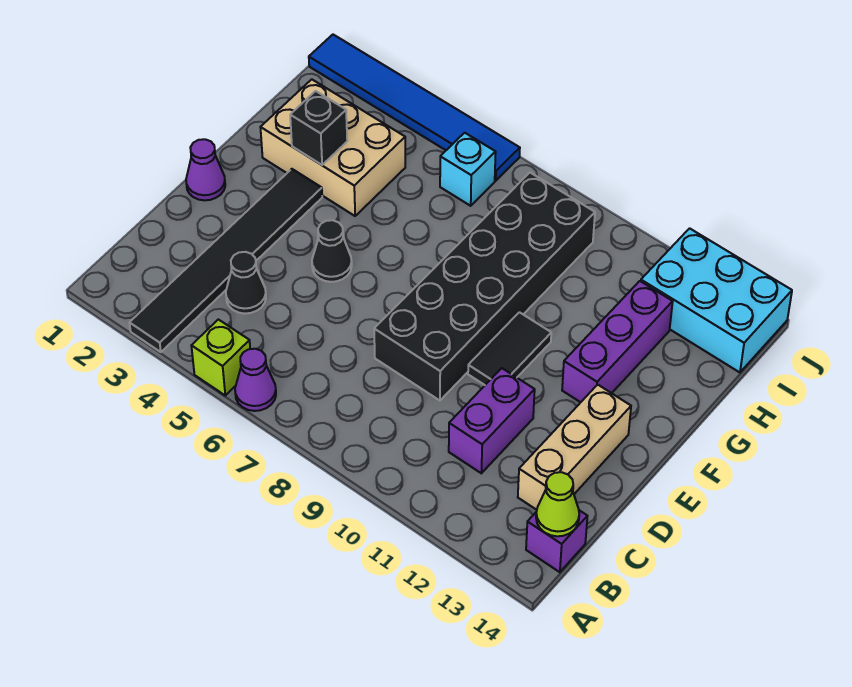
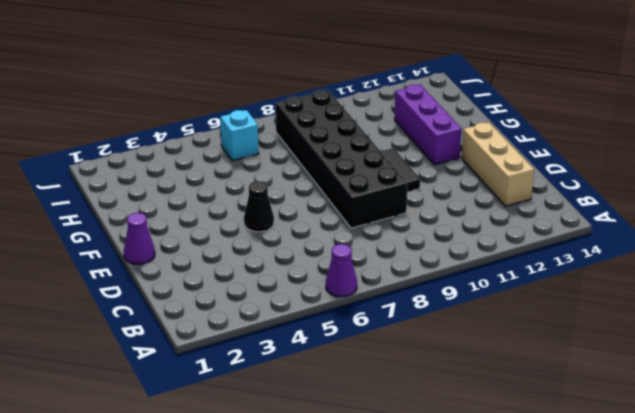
none -> black tile A3:F3 level 1
none -> lime brick A5 level 1
none -> purple brick B14 level 1

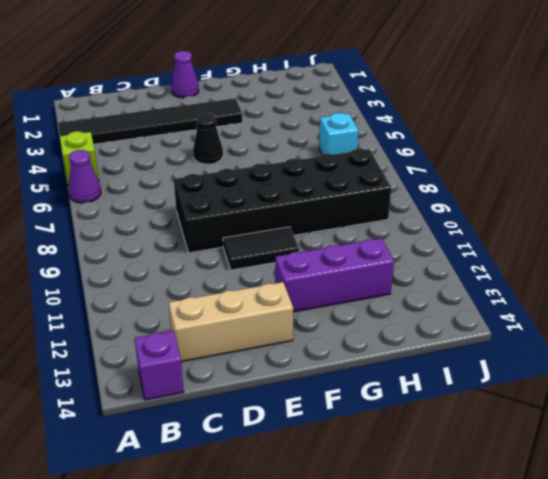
none -> black cone C4 level 1
none -> purple brick C11:D11 level 1
none -> tan brick G2:H4 level 1

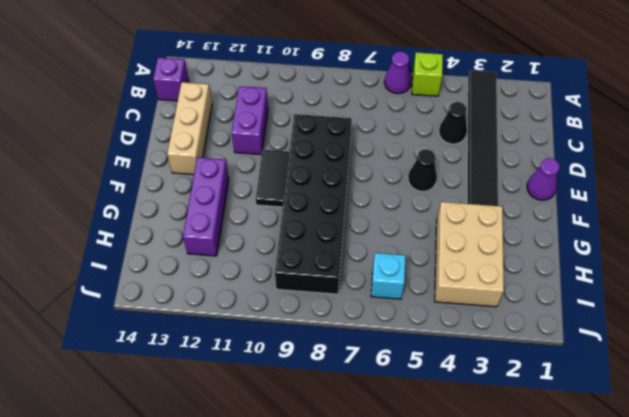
tan brick G3:I4 level 1 -> tan brick G2:H4 level 1
none -> cyan brick I12:J14 level 1
none -> blue tile J1:J6 level 1
none -> lime cone B14 level 2

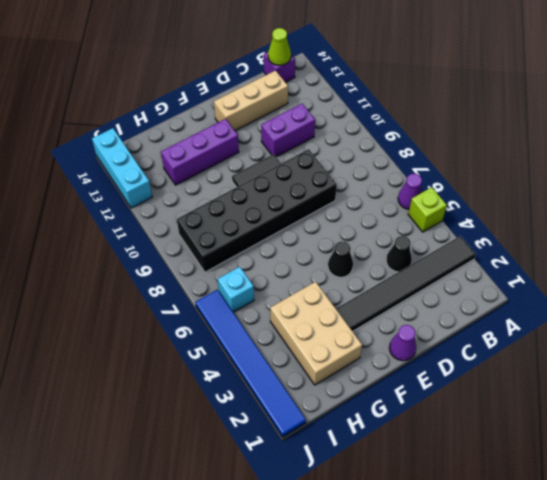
cyan brick J12:J14 level 1 -> cyan brick I12:J14 level 1
none -> black brick G3 level 2

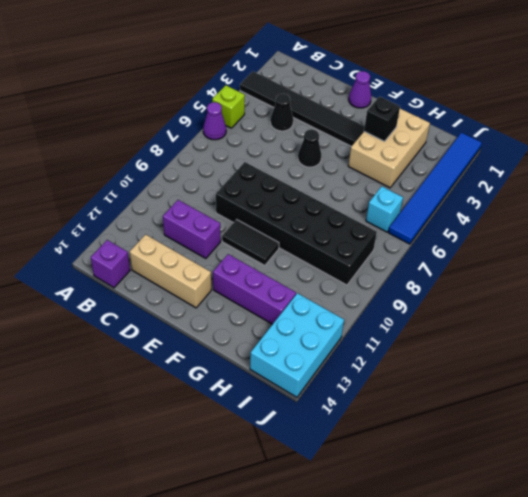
none -> lime cone B14 level 2

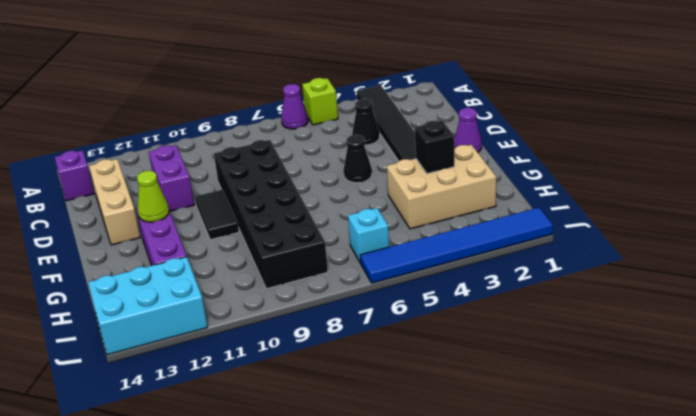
lime cone F12 level 2 -> lime cone B14 level 2

